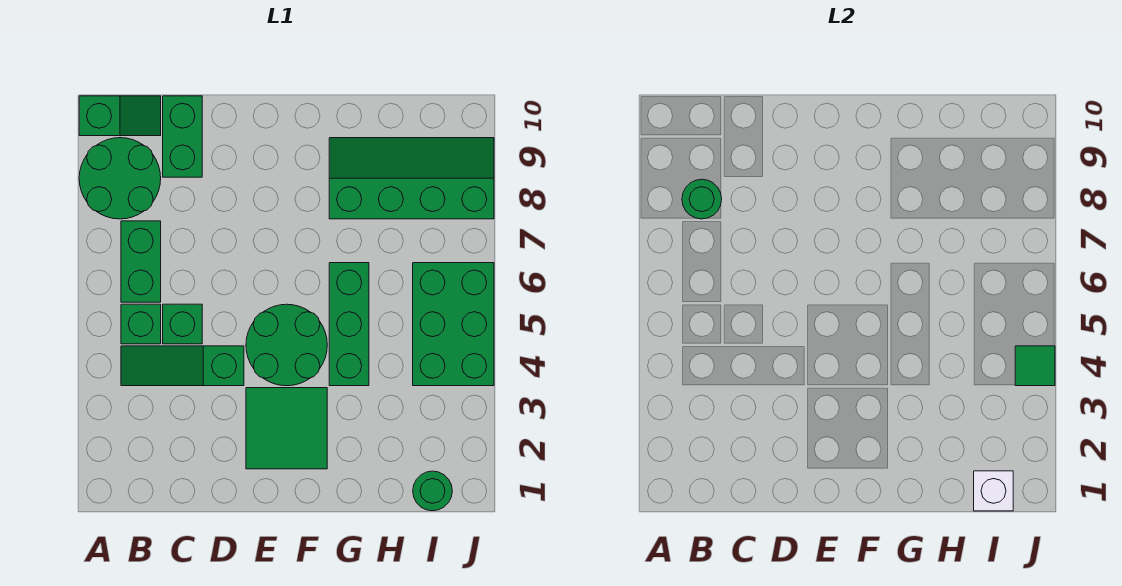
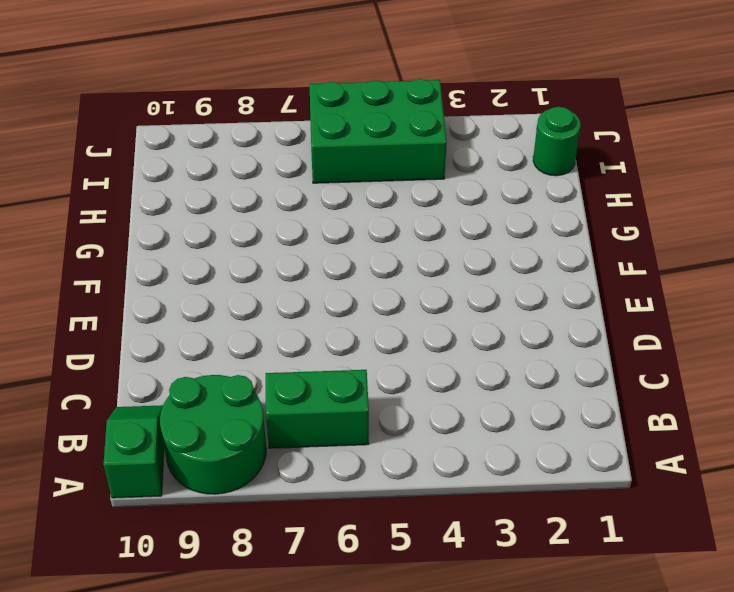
none -> green slope B4:D4 level 1 top D
none -> green brick B5 level 1
none -> green brick C5 level 1

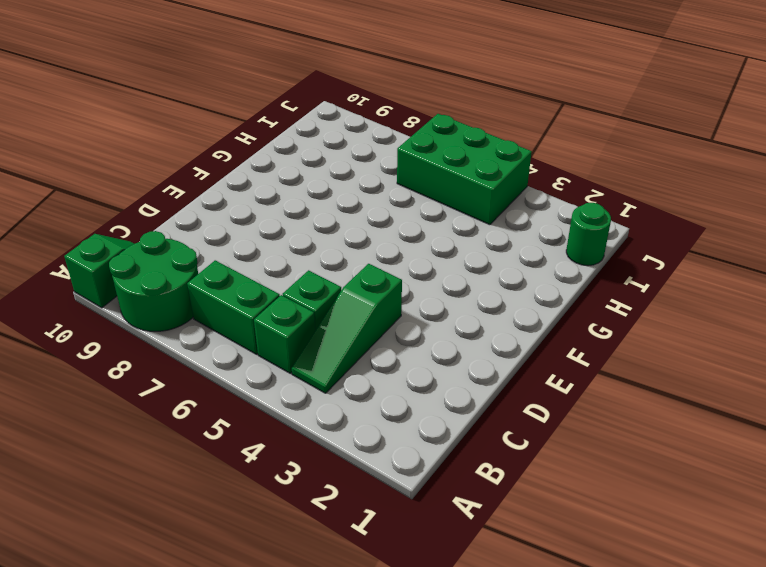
none -> green brick C9:C10 level 1
none -> green tile E2:F3 level 1
none -> green round brick E4:F5 level 1

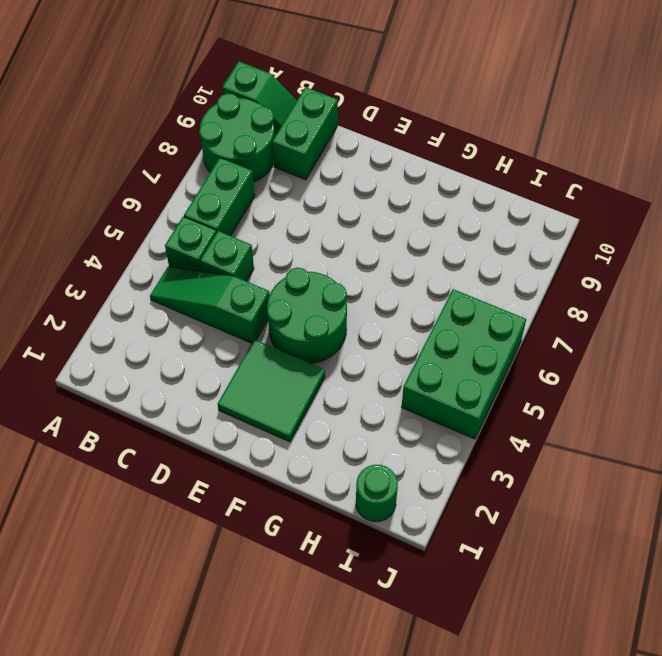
none -> green brick G4:G6 level 1
none -> green slope G8:J9 level 1 top 8
none -> green round brick B8 level 2

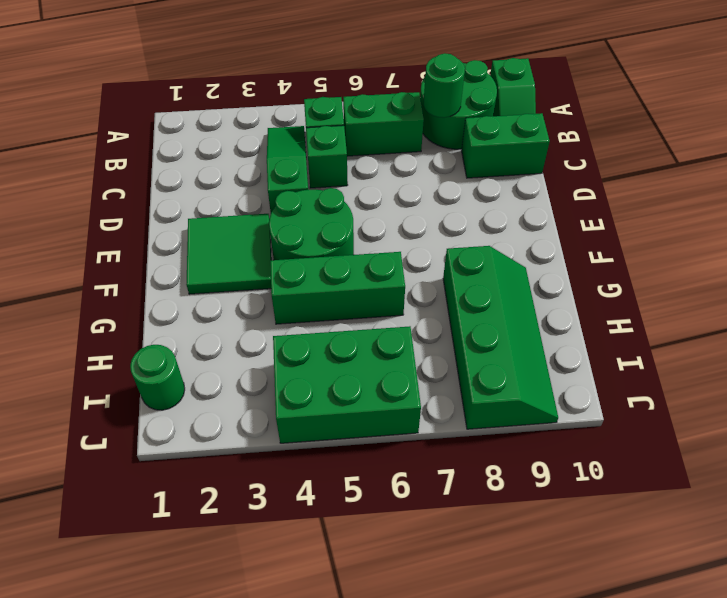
none -> white brick I1 level 2
none -> green tile J4 level 2

